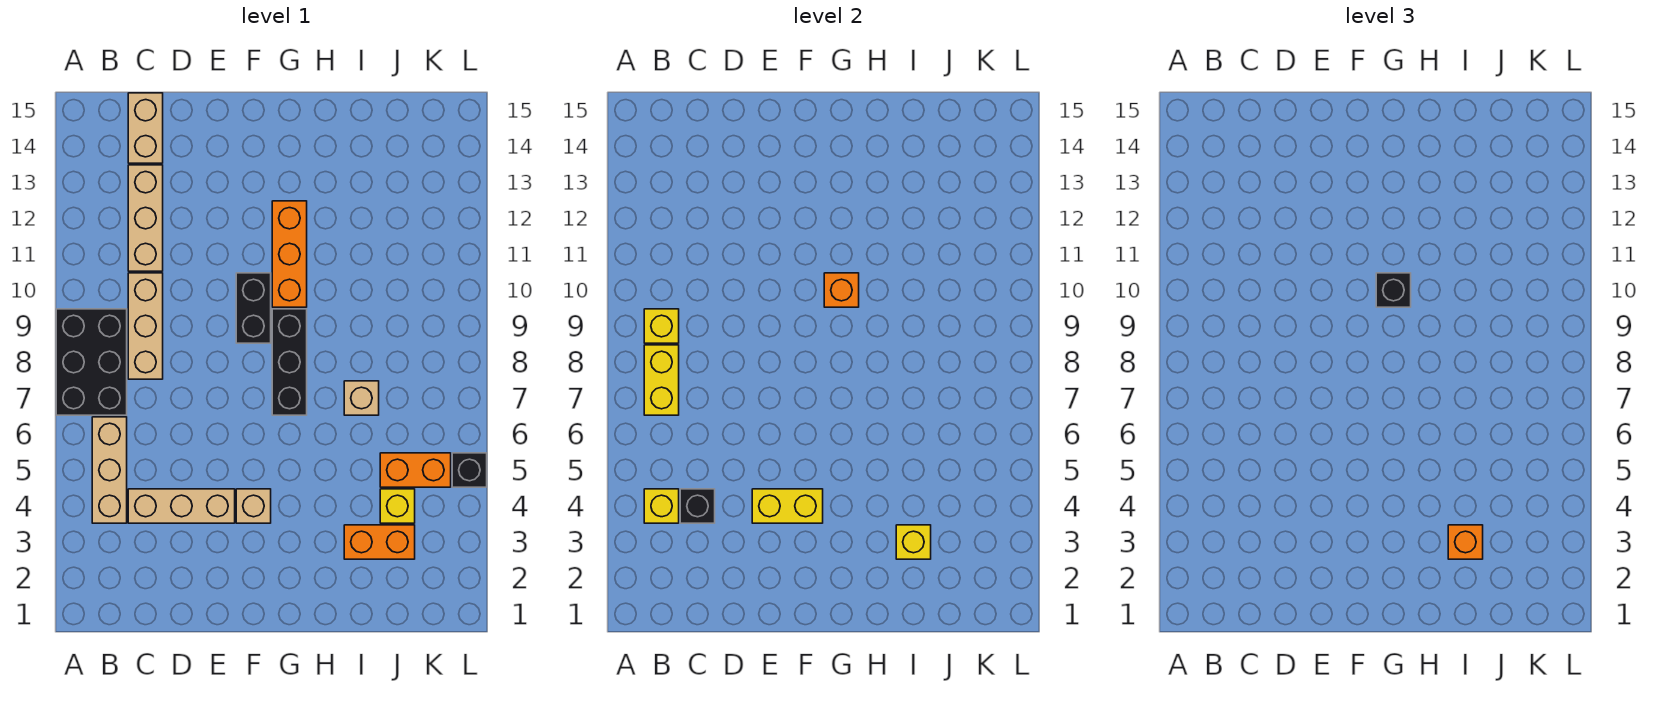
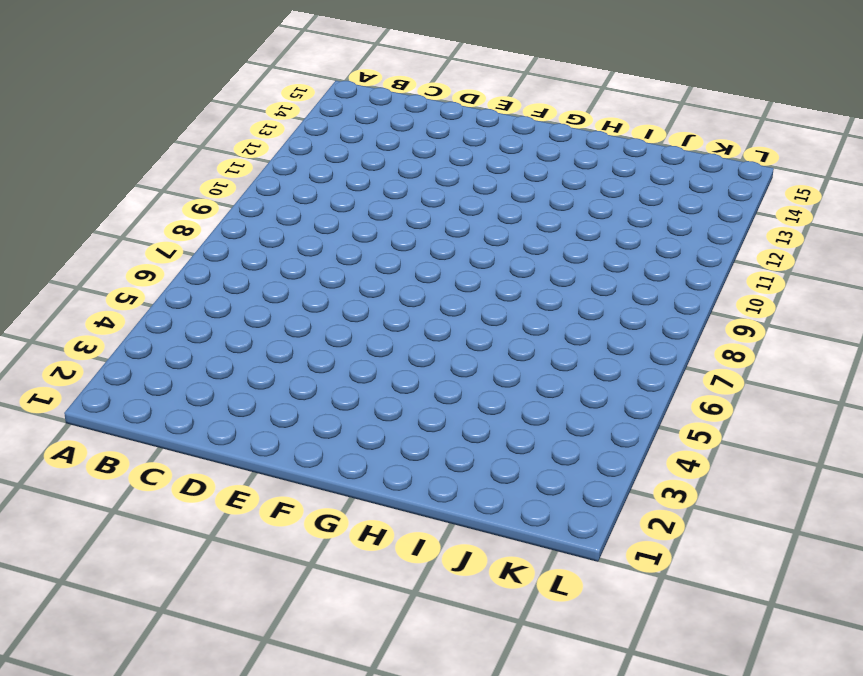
none -> black brick A7:B9 level 1
none -> tan brick B4:B6 level 1
none -> tan brick C4:E4 level 1

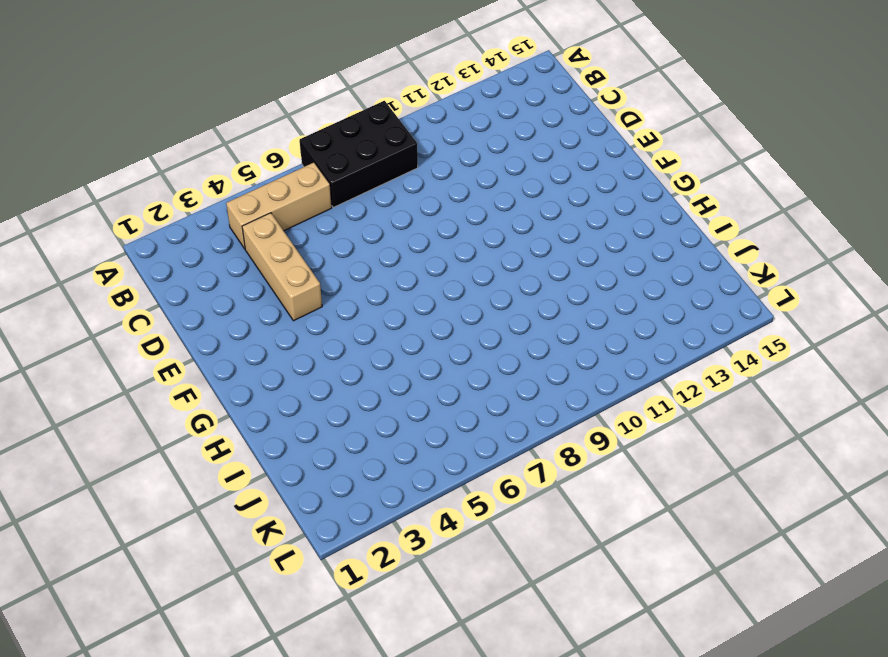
none -> tan brick C8:C10 level 1
none -> tan brick C11:C13 level 1
none -> tan brick C14:C15 level 1

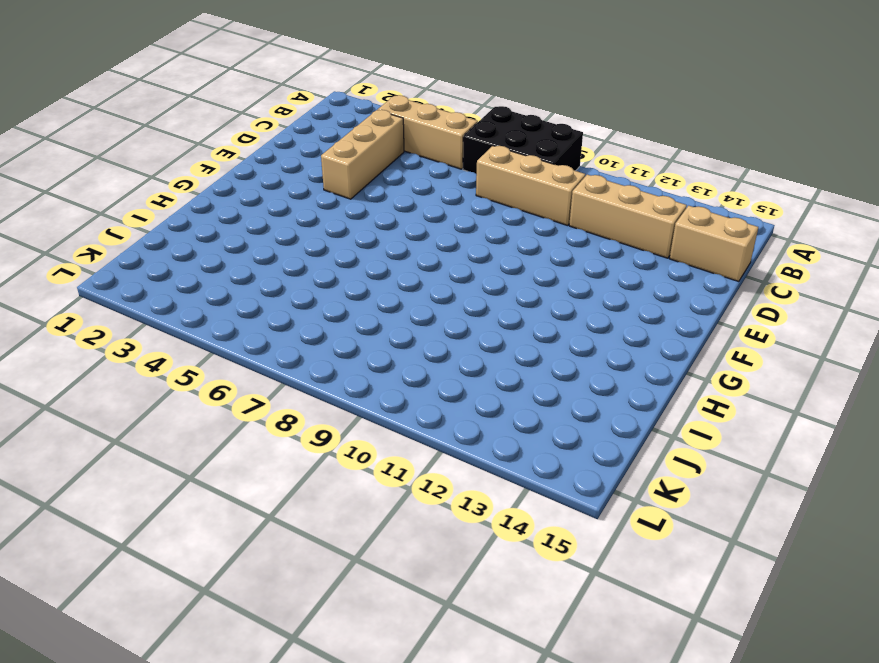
none -> tan brick F4 level 1
none -> black brick F9:F10 level 1
none -> black brick G7:G9 level 1

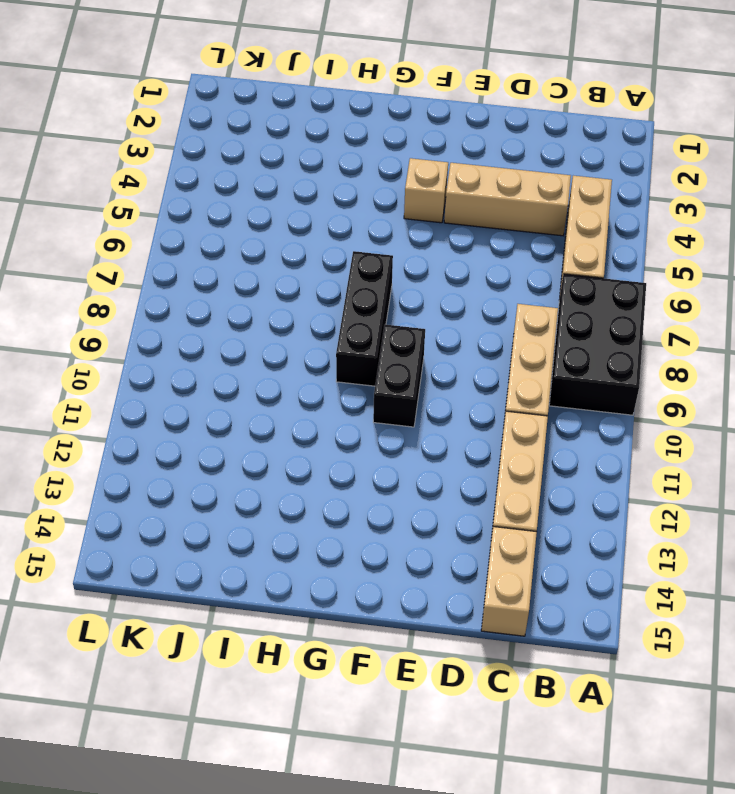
none -> orange brick G10:G12 level 1
none -> orange brick I3:J3 level 1
none -> tan brick I7 level 1

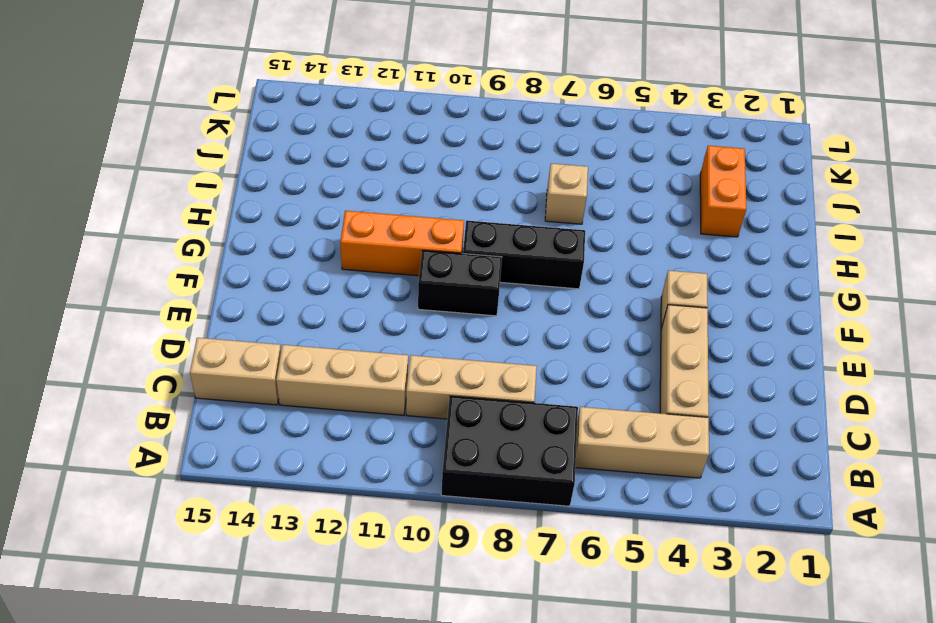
none -> yellow brick J4 level 1
none -> orange brick J5:K5 level 1
none -> black brick L5 level 1

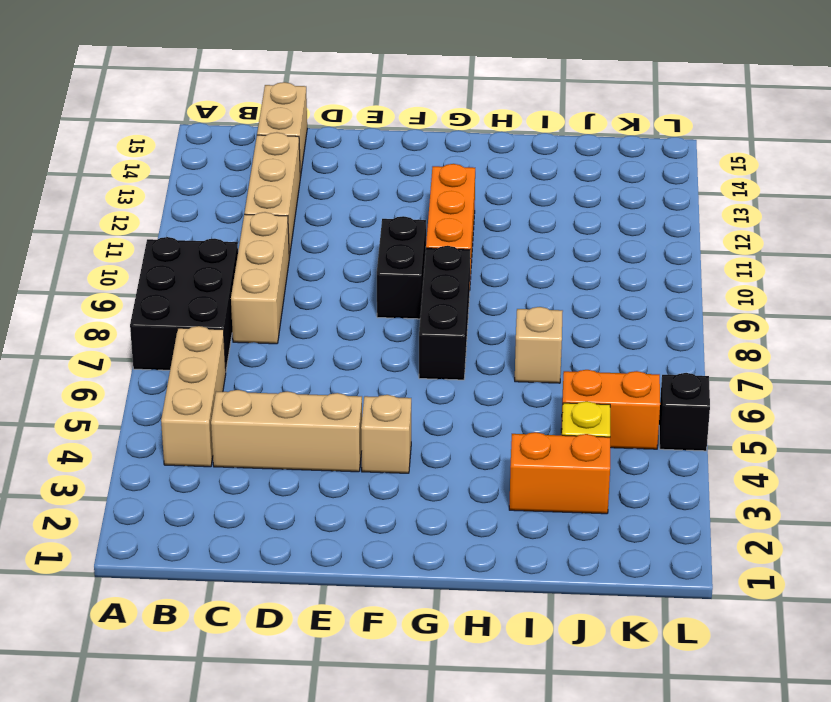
none -> yellow brick B4 level 2
none -> yellow brick B7:B8 level 2
none -> yellow brick B9 level 2

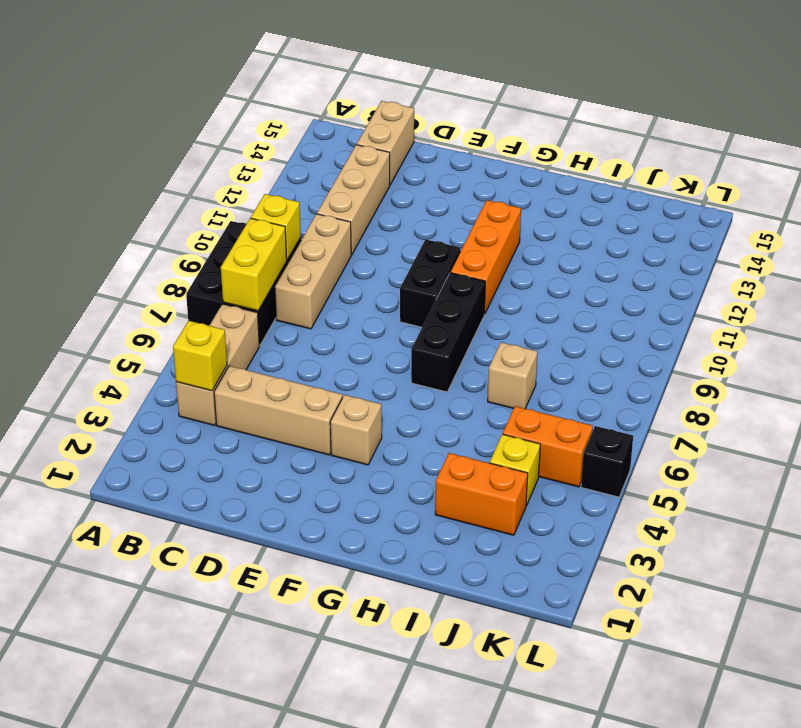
none -> black brick C4 level 2
none -> yellow brick E4:F4 level 2
none -> orange brick G10 level 2

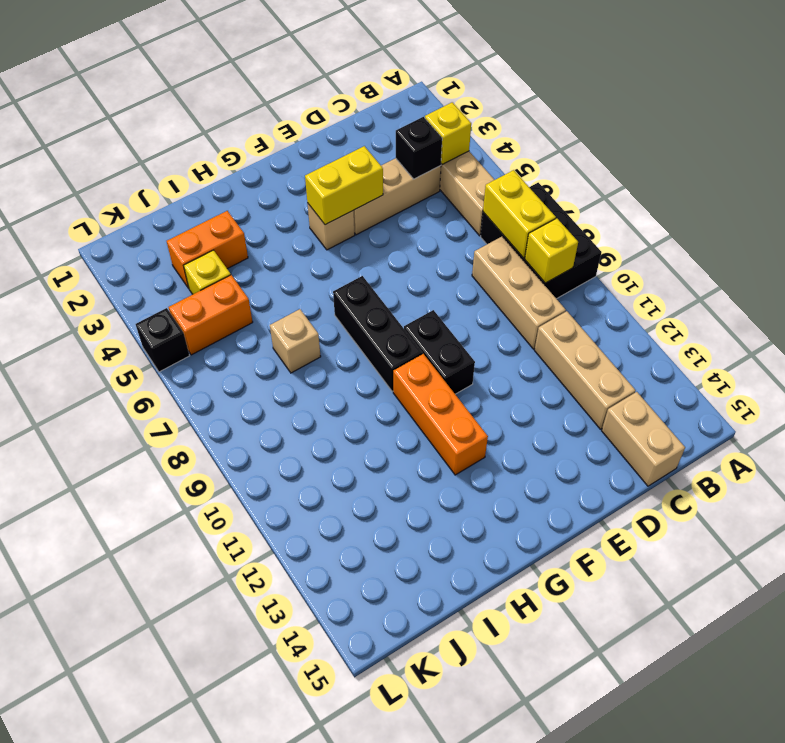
none -> orange brick G10 level 2
none -> yellow brick I3 level 2
none -> black brick G10 level 3

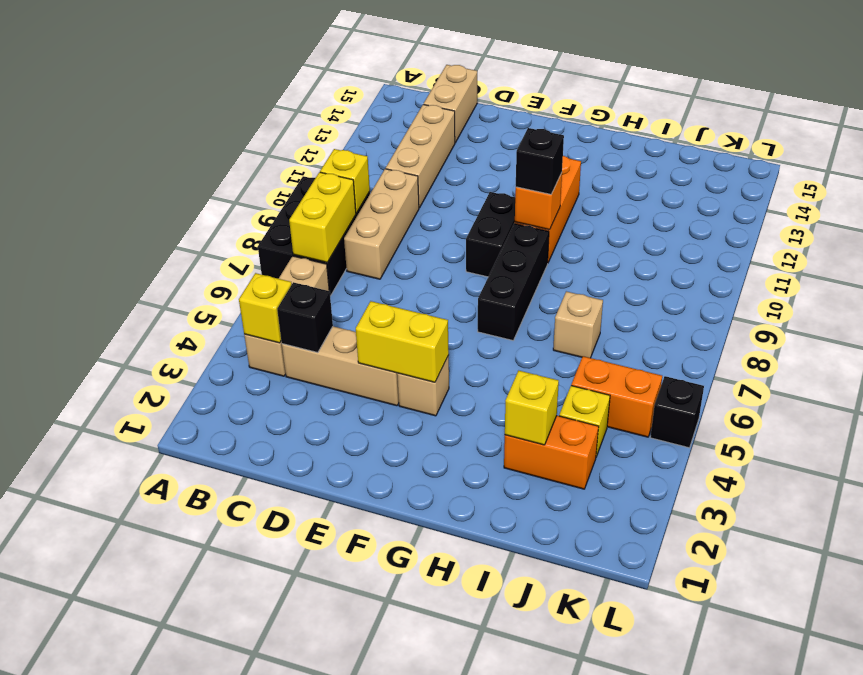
none -> orange brick I3 level 3

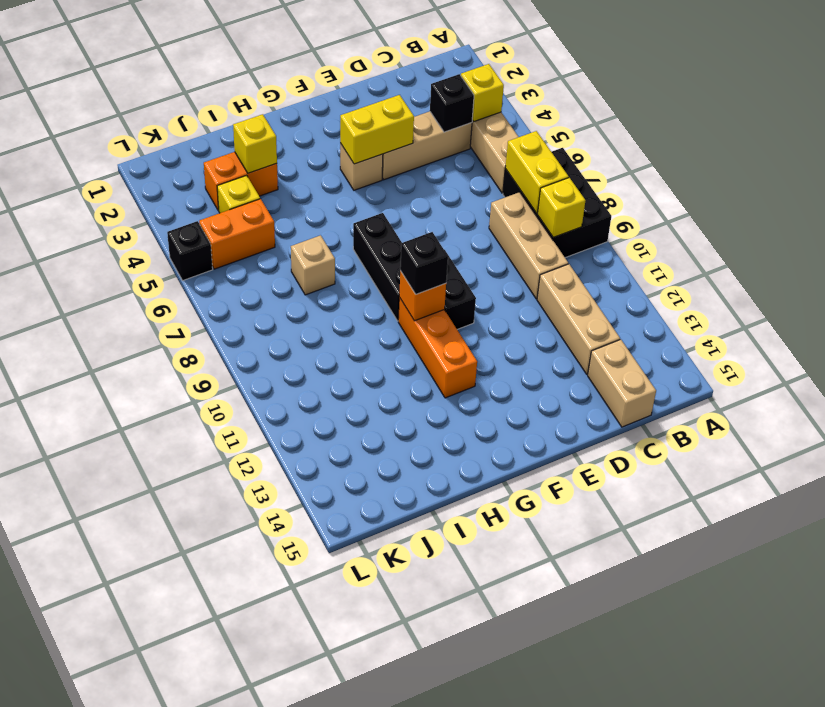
none -> orange brick I3 level 3

